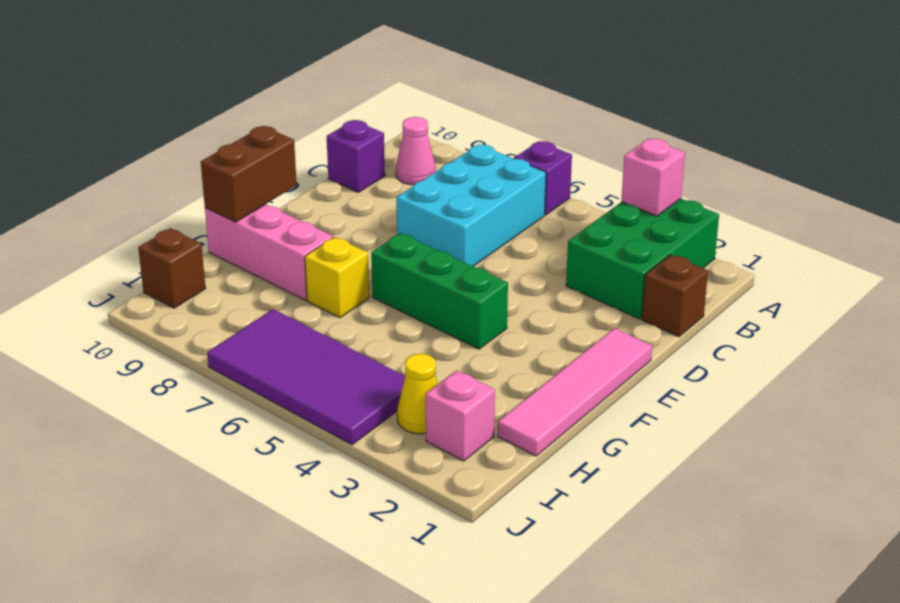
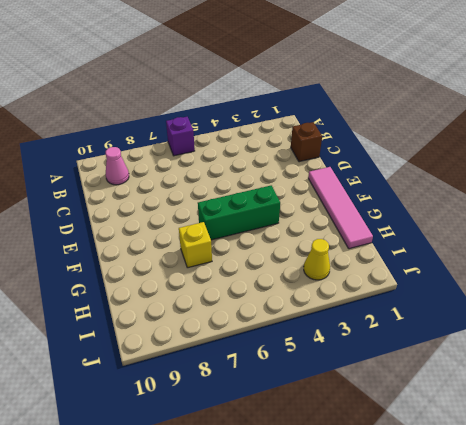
none -> green brick A2:C3 level 1
none -> cyan brick B6:D7 level 1
none -> purple brick C10 level 1

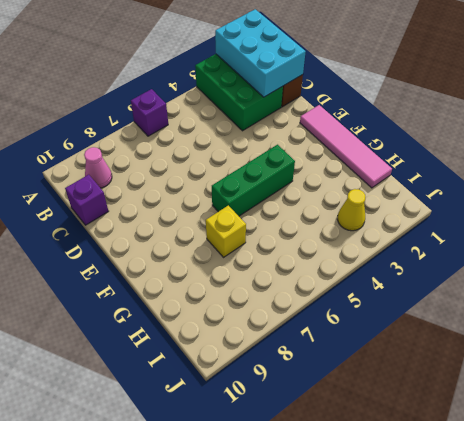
cyan brick A1:C2 level 2 -> cyan brick B6:D7 level 1
none -> pink brick G8:G10 level 1
none -> pink brick I2 level 1
none -> purple tile I4:J7 level 1

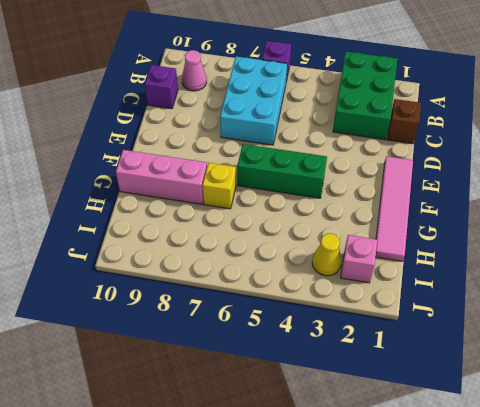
none -> purple tile I4:J7 level 1
none -> brown brick I10 level 1
none -> pink brick A3 level 2

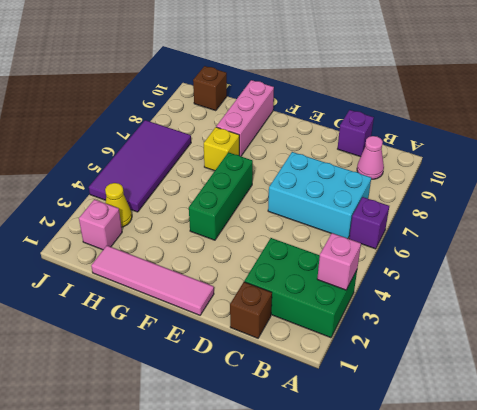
none -> brown brick F10:G10 level 2

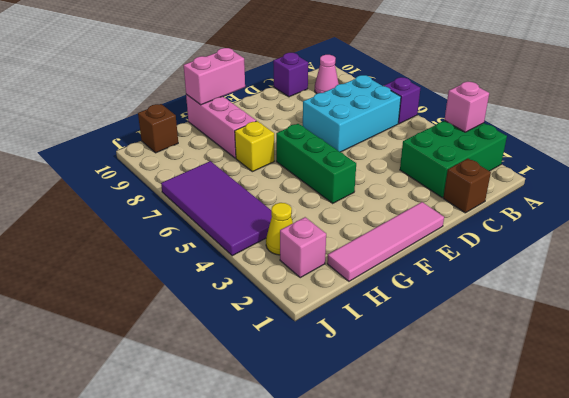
pink brick F10:G10 level 2 -> brown brick F10:G10 level 2

